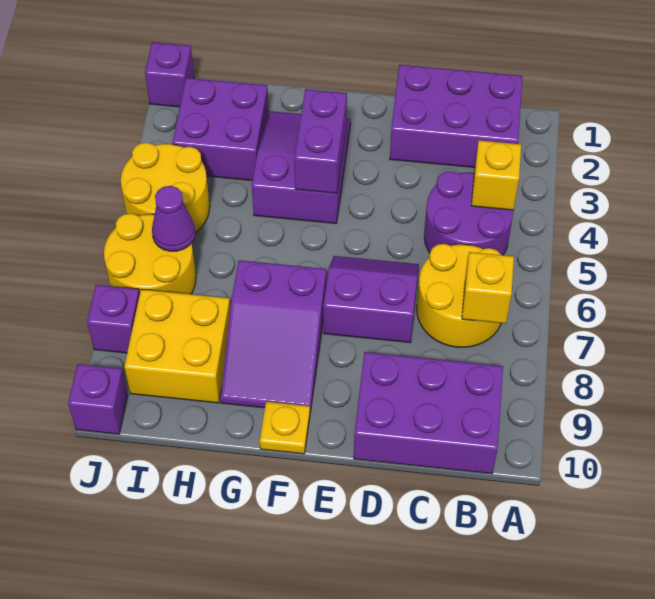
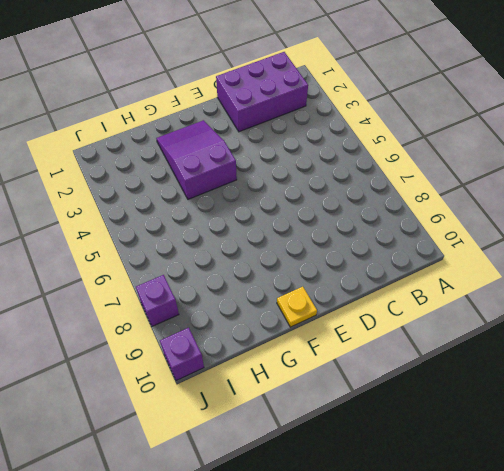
none -> purple round brick B4:C5 level 1
none -> yellow round brick B6:C7 level 1
none -> purple brick B9:D10 level 1

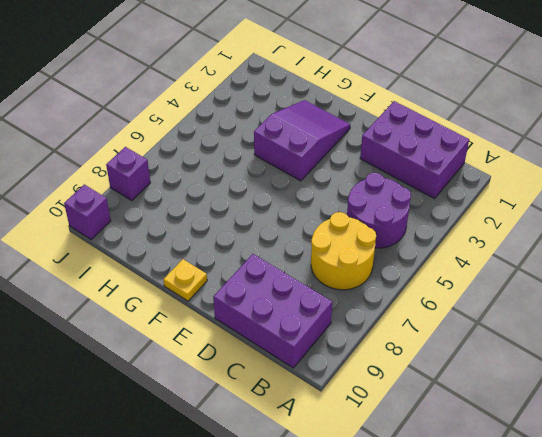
none -> purple slope D6:E7 level 1 top 7
none -> purple slope F7:G9 level 1 top 7
none -> purple brick H2:I3 level 1

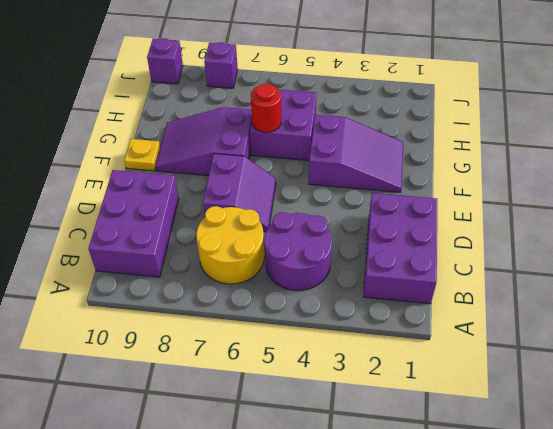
purple brick G5:H6 level 1 -> purple brick H2:I3 level 1
red round brick G6 level 2 -> none
none -> yellow brick H8:I9 level 1
none -> yellow round brick I4:J5 level 1
none -> yellow round brick I6:J7 level 1

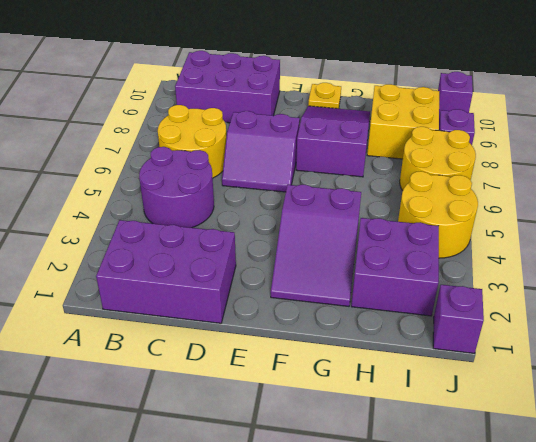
none -> yellow brick B4 level 2
none -> yellow brick B7 level 2
none -> purple brick F3:F4 level 2

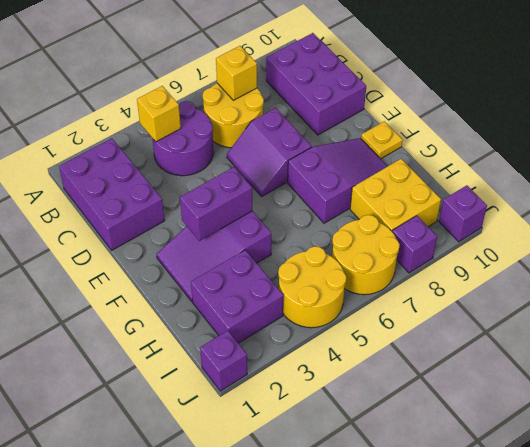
none -> purple cone I6 level 2

